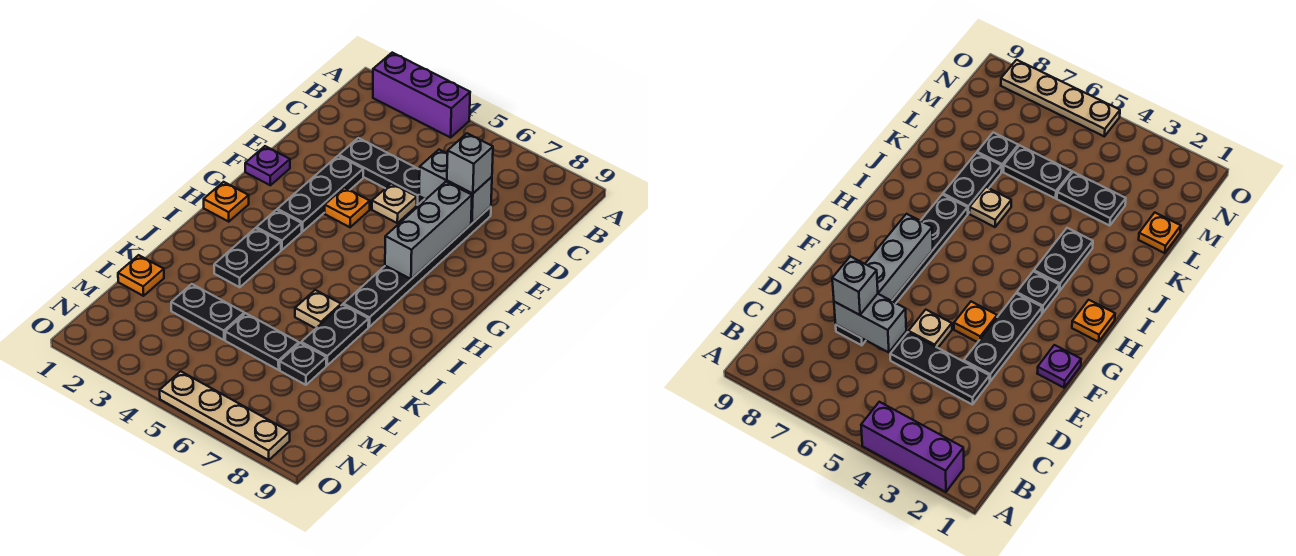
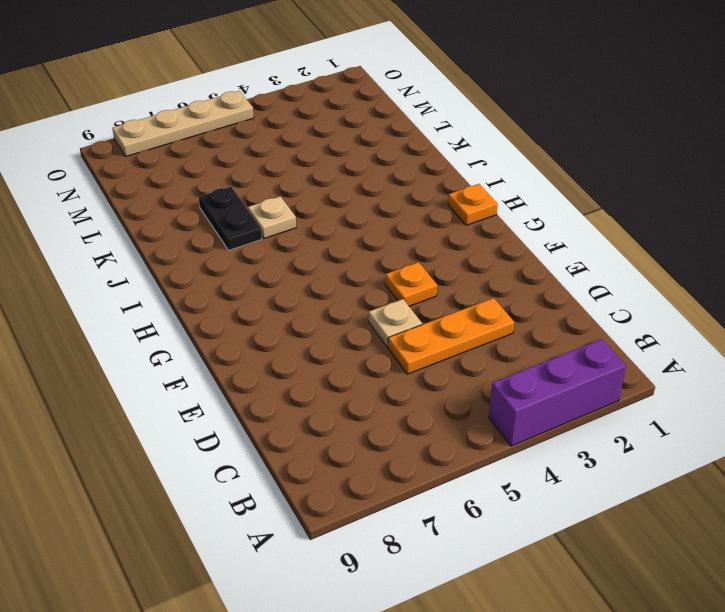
orange plate D3:D5 level 1 -> black plate D3:D5 level 1
none -> black plate D7:I7 level 1
none -> black plate E3:G3 level 1
none -> purple plate F1 level 1

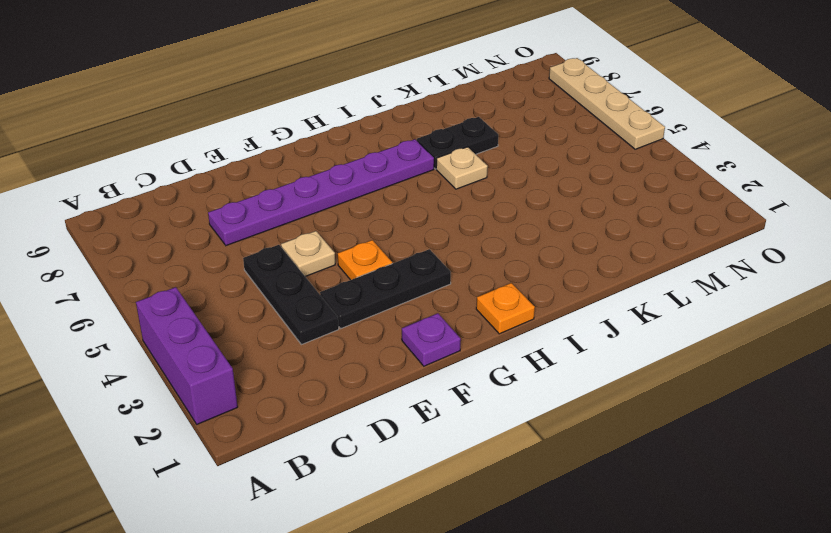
purple plate D7:I7 level 1 -> black plate D7:I7 level 1
none -> black plate H3 level 1
none -> black plate I3:J3 level 1
none -> orange plate L1 level 1

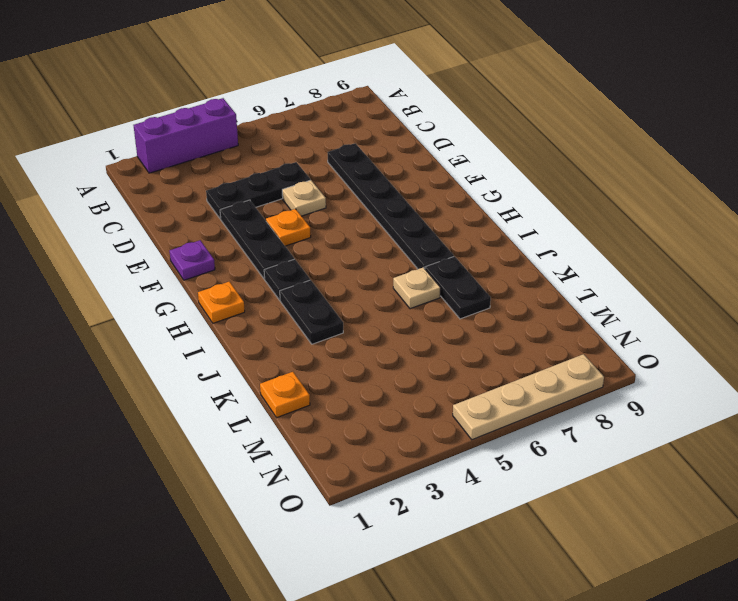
none -> black plate L3:L4 level 1
none -> black plate L5:L6 level 1
none -> black plate L7 level 1

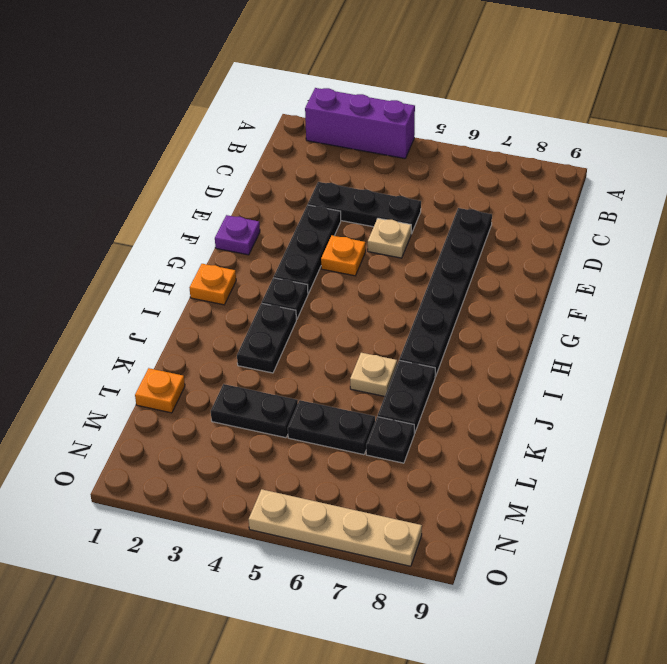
none -> grey brick D6:D7 level 2
none -> grey brick E7:G7 level 2
none -> grey brick D7 level 3

